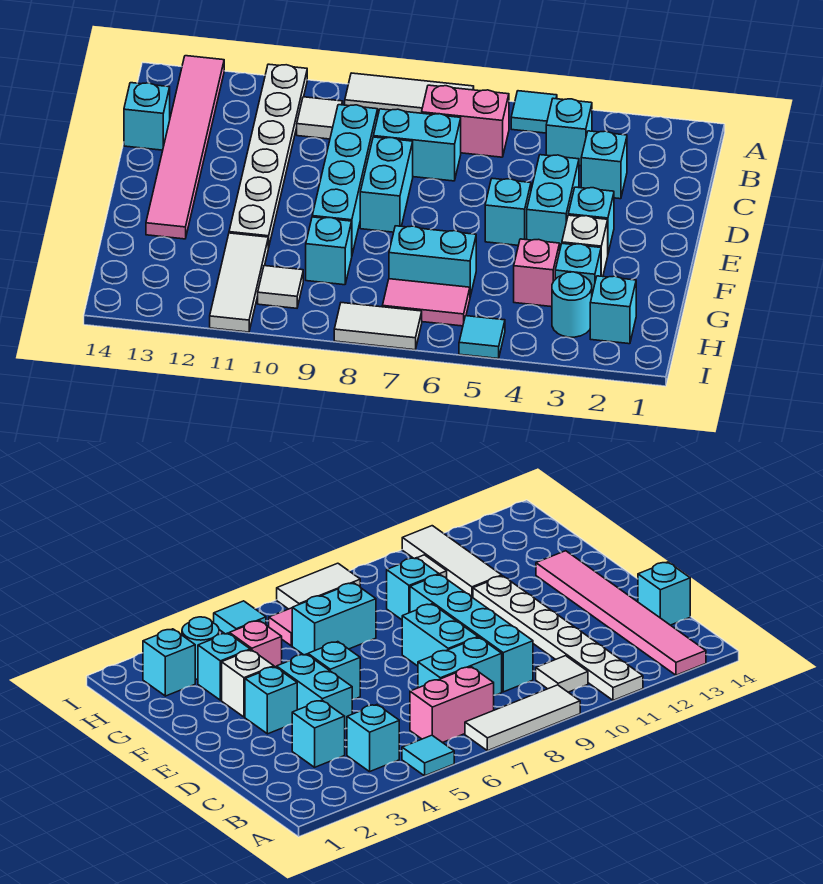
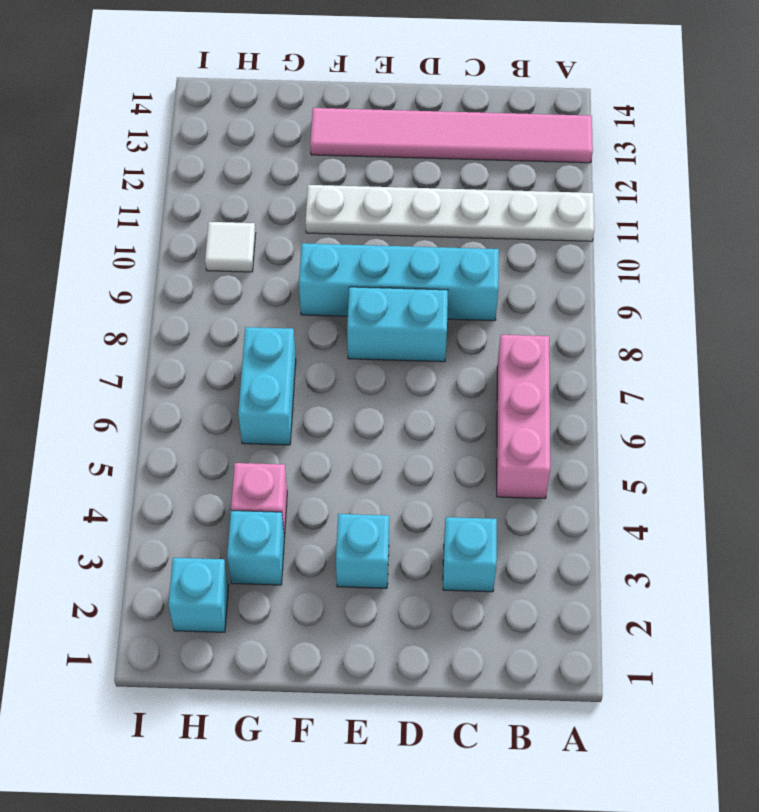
pink brick B5:B7 level 1 -> pink brick B6:B7 level 1
none -> cyan tile A5 level 1
none -> white tile A7:A9 level 1
none -> cyan brick B4 level 1

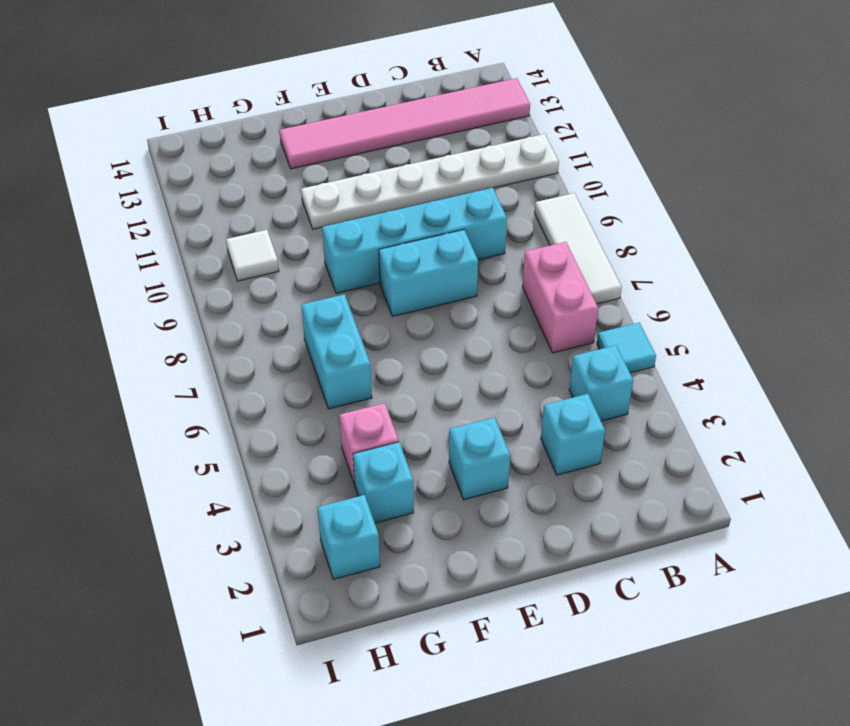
none -> white tile B10 level 1
none -> cyan brick C7:C8 level 1
none -> cyan brick C14 level 1

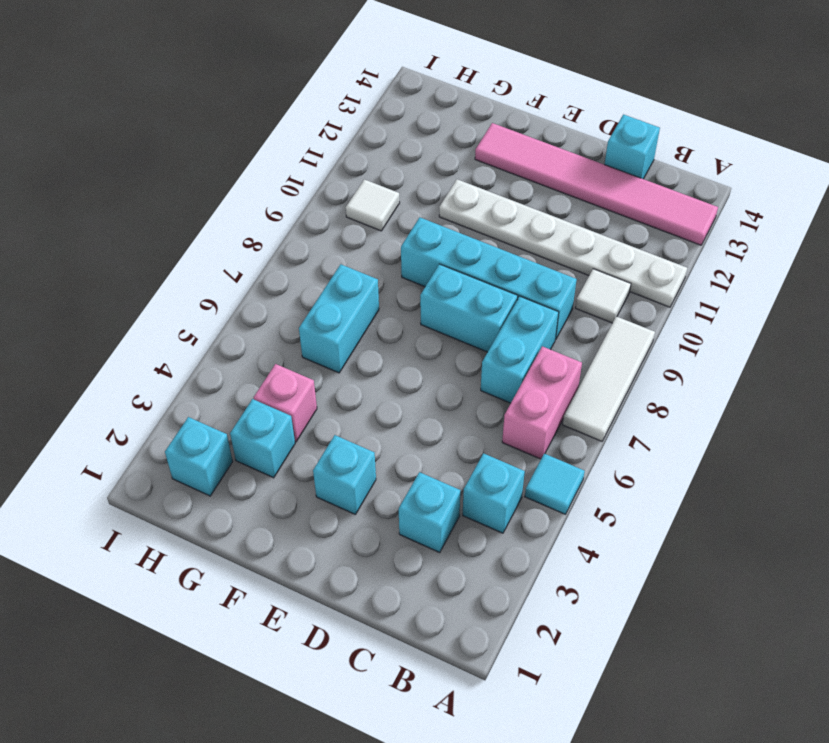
none -> cyan brick D4:E4 level 1
none -> cyan brick E5 level 1
none -> white brick F3 level 1

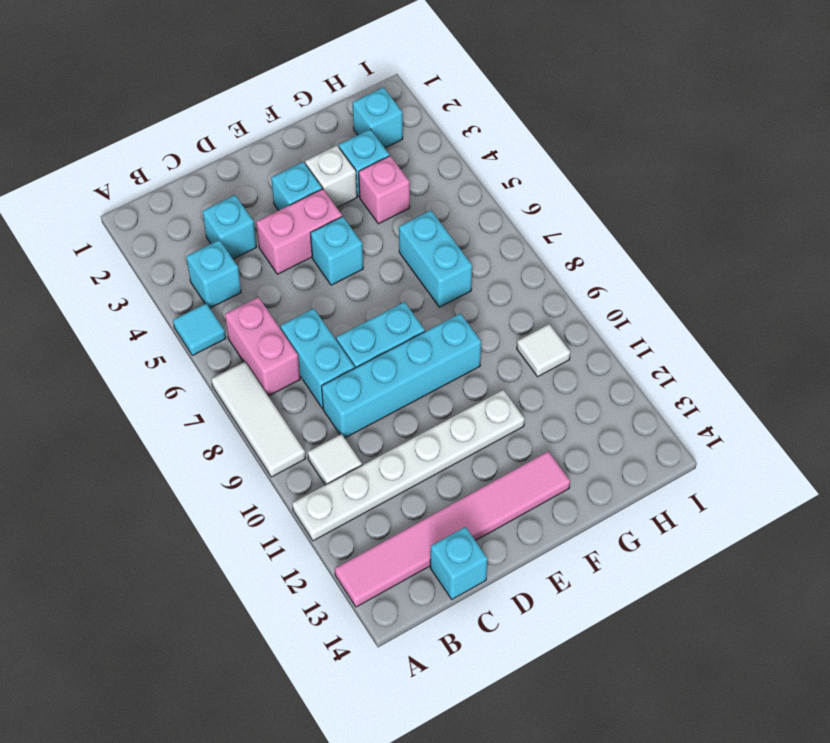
pink brick D4:E4 level 1 -> cyan brick D4:E4 level 1
none -> cyan brick G9 level 1
none -> white tile G11:I11 level 1
none -> cyan round brick H3 level 1

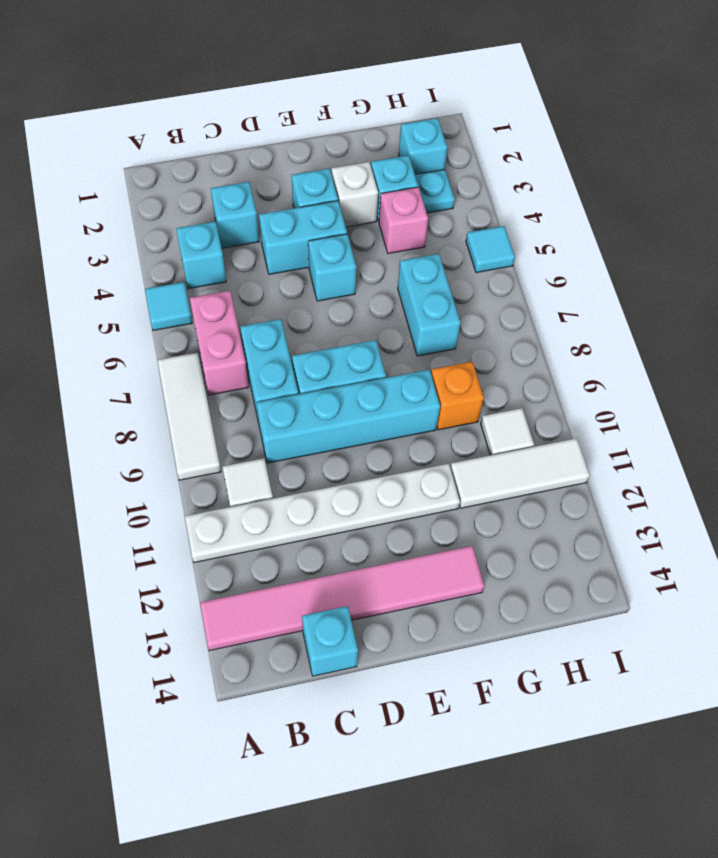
orange brick G9 level 1 -> cyan brick G9 level 1
cyan plate H3 level 1 -> cyan round brick H3 level 1
none -> pink tile H6:H7 level 1
none -> white tile I7:I8 level 1

